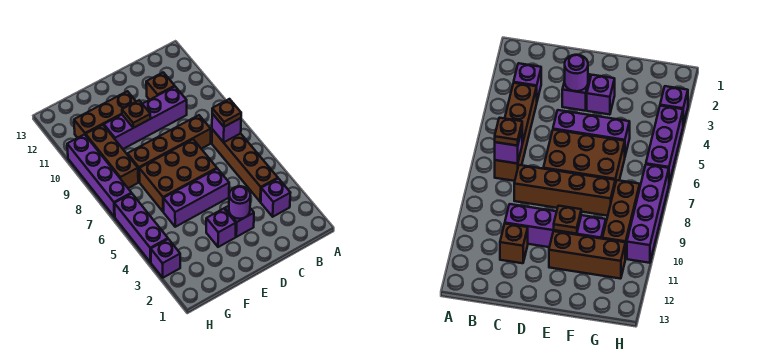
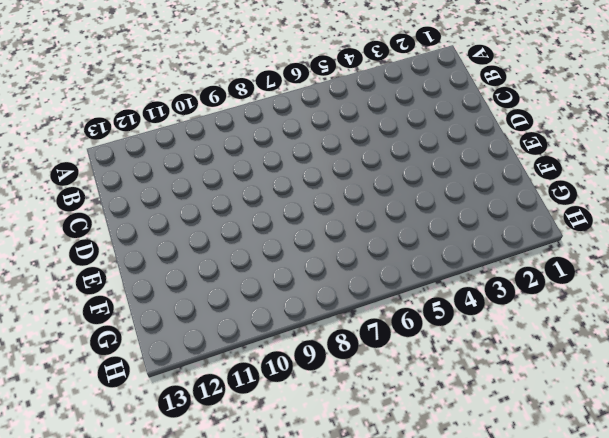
none -> purple brick B3 level 1
none -> brown brick B4:B7 level 1
none -> brown brick C8:F8 level 1

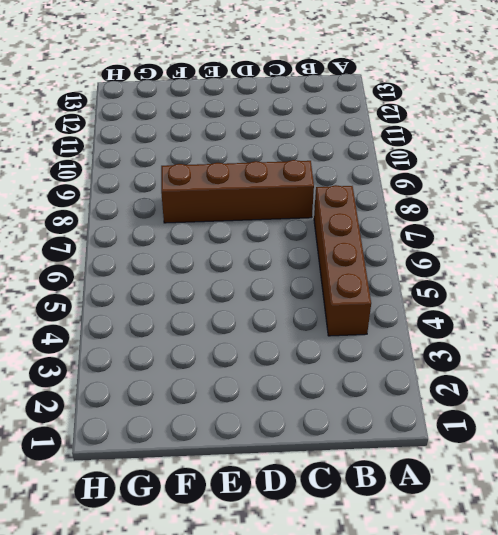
none -> purple brick B3 level 1
none -> purple brick C10:F10 level 1
none -> brown brick C11 level 1

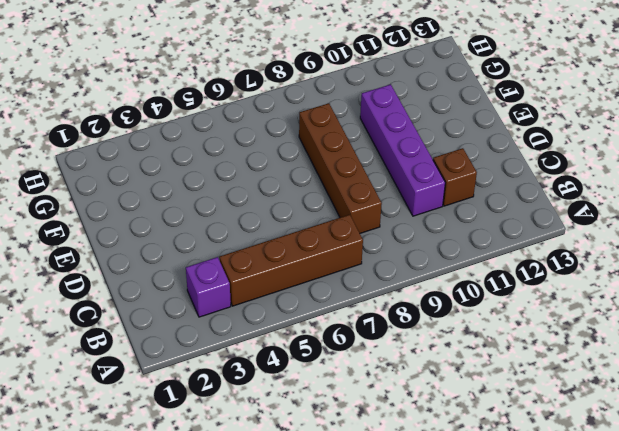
none -> purple brick D3 level 1
none -> purple brick D5:F5 level 1
none -> brown brick D6:F7 level 1

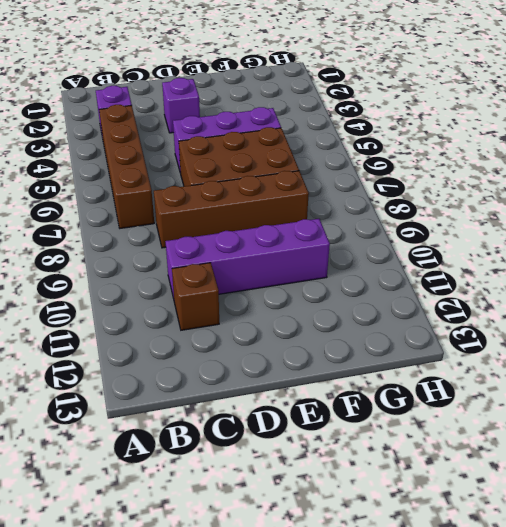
none -> purple brick E3 level 1
none -> brown brick E11:G11 level 1
none -> brown brick G8:G10 level 1

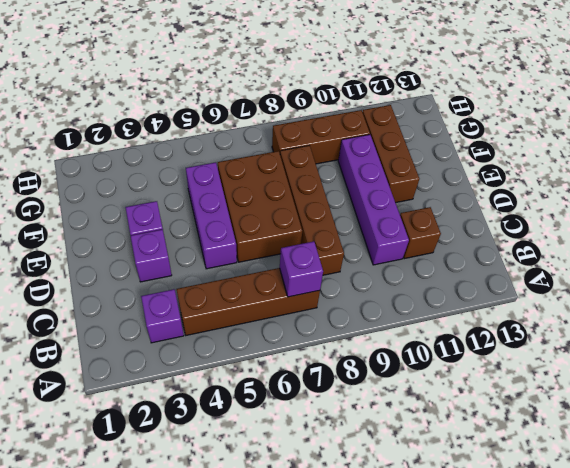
none -> purple brick H3 level 1
none -> purple brick H4:H6 level 1
none -> purple brick H7:H10 level 1

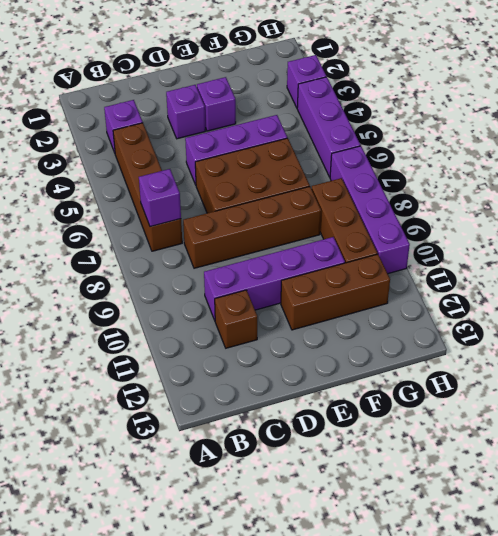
none -> purple round brick D3 level 2
none -> brown plate E10 level 2
none -> brown plate B7 level 3

